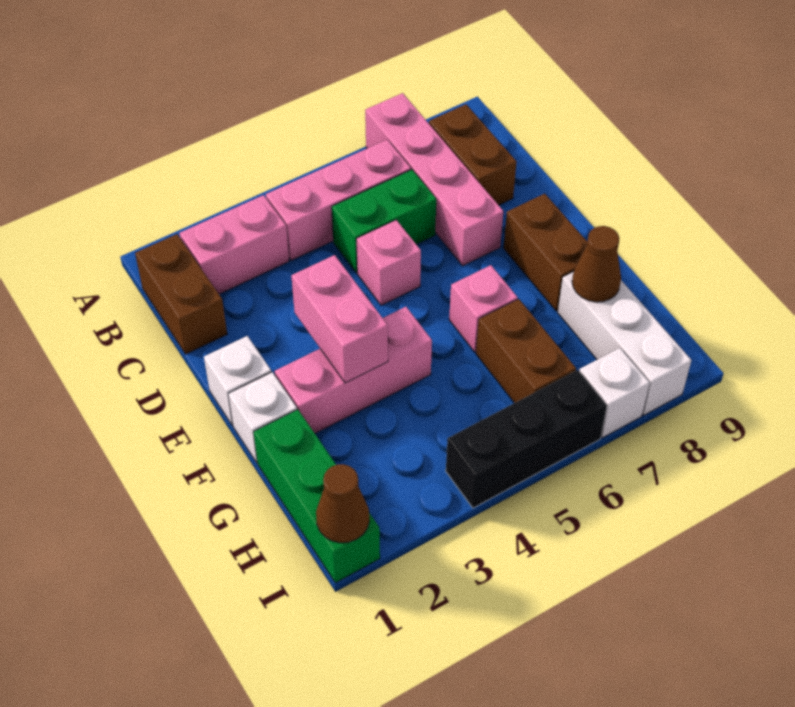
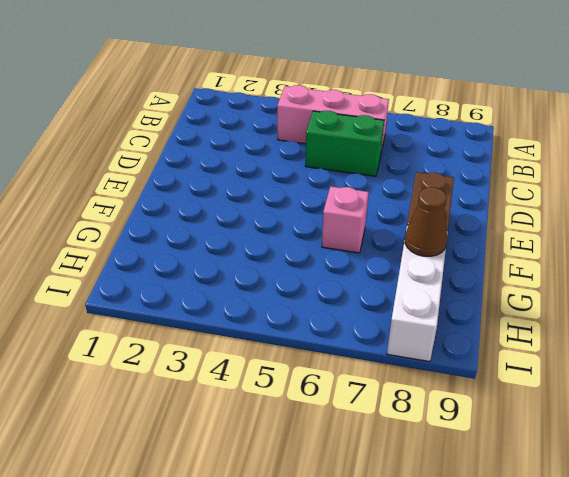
none -> pink brick A7:D7 level 1
none -> brown brick B1:C1 level 1
none -> pink brick B2:B3 level 1

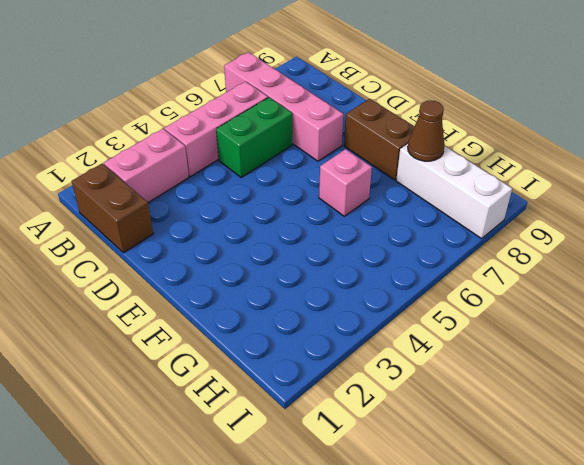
none -> brown brick B8:C8 level 1
none -> pink brick D5 level 1
none -> white brick E1 level 1

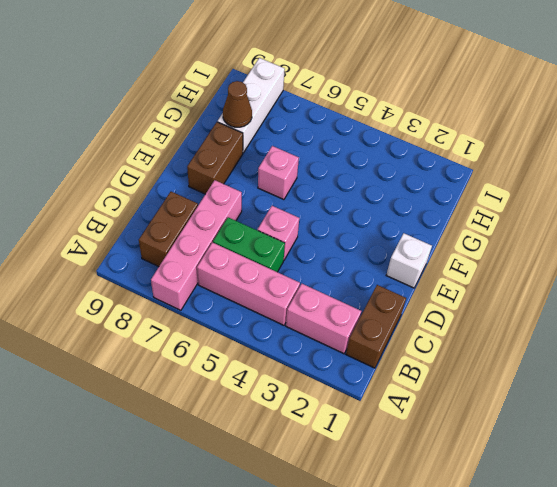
none -> white brick F1 level 1
none -> pink brick F2:F4 level 1
none -> green brick G1:I1 level 1

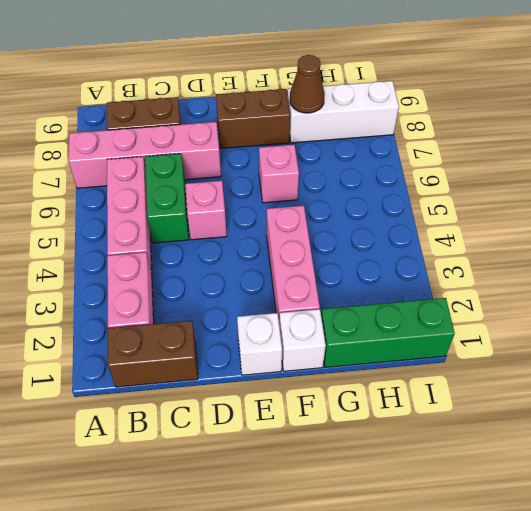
none -> brown brick G6:H6 level 1
none -> black brick I4:I6 level 1
none -> white brick I7 level 1

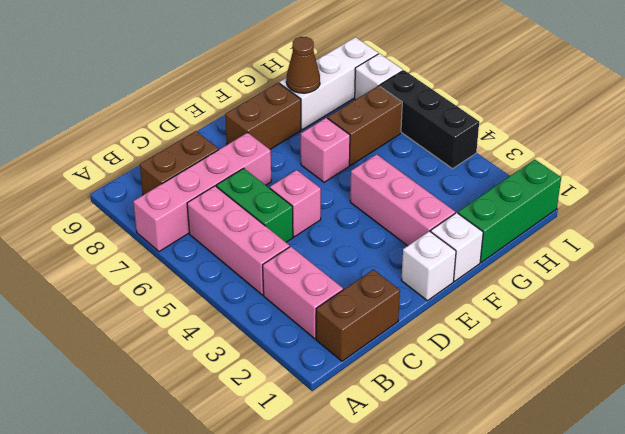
none -> pink brick E3:F3 level 2
none -> brown cone I1 level 2

